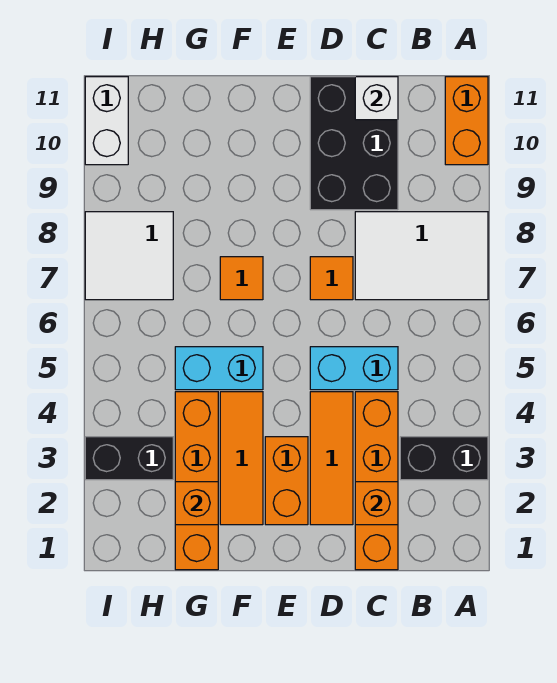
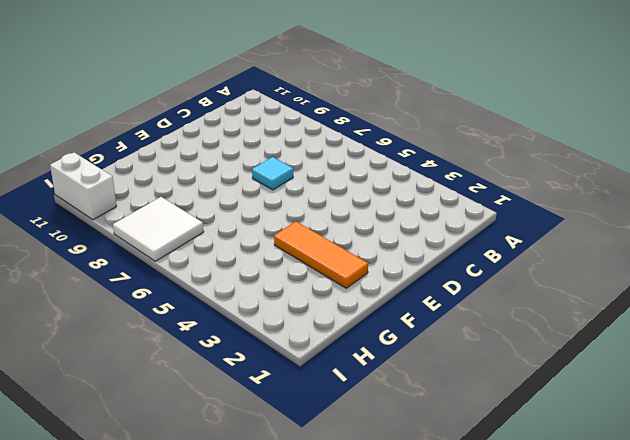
cyan tile D7 level 1 -> orange tile D7 level 1
none -> black brick A3:B3 level 1
none -> white tile A7:C8 level 1
none -> orange brick A10:A11 level 1

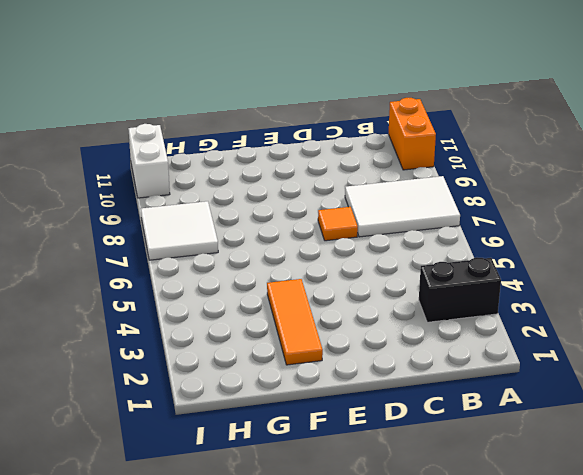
none -> orange brick C1:C4 level 1
none -> cyan brick C5:D5 level 1
none -> black brick C9:D11 level 1

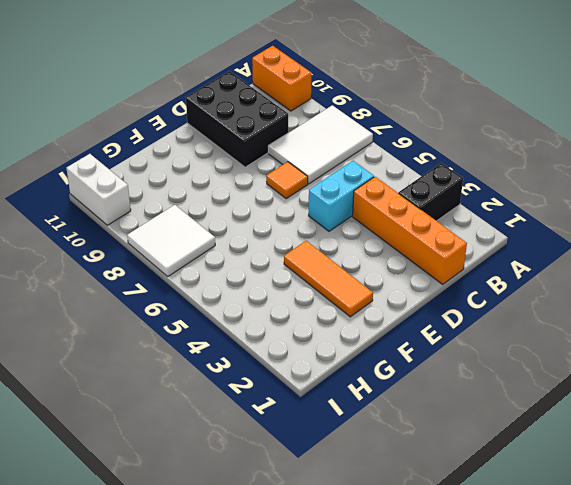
none -> orange tile D2:D4 level 1
none -> orange brick E2:E3 level 1
none -> cyan brick F5:G5 level 1

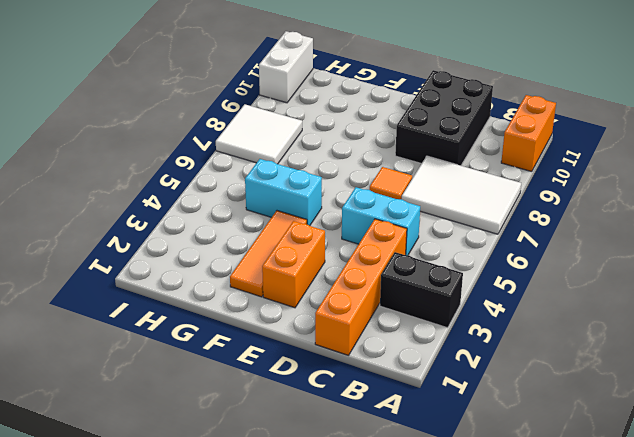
none -> orange tile D2:D4 level 1
none -> orange tile F7 level 1
none -> orange brick G1:G4 level 1

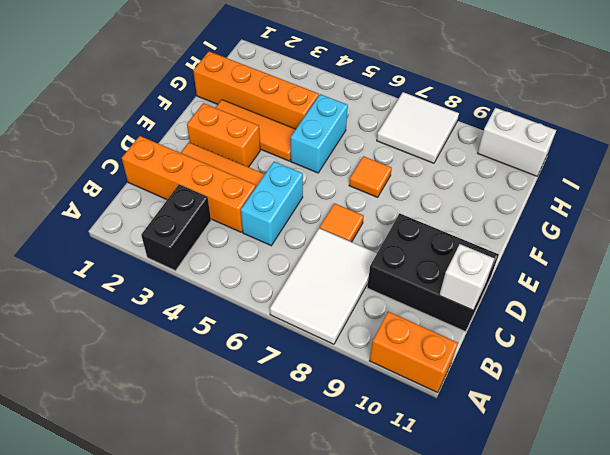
none -> black brick H3:I3 level 1
none -> orange brick C2 level 2
none -> orange brick G2 level 2

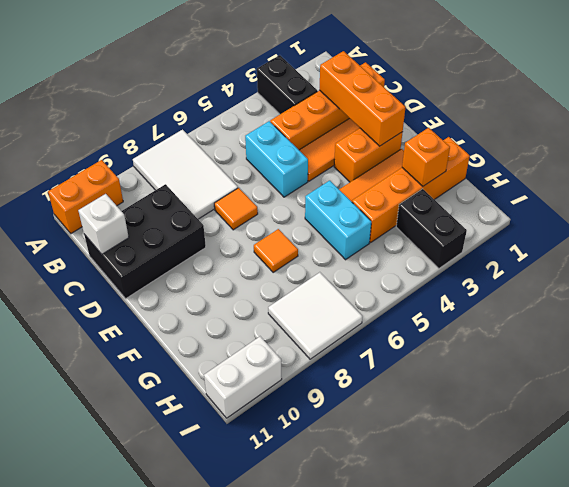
orange brick C2:E2 level 2 -> orange brick C2 level 2

